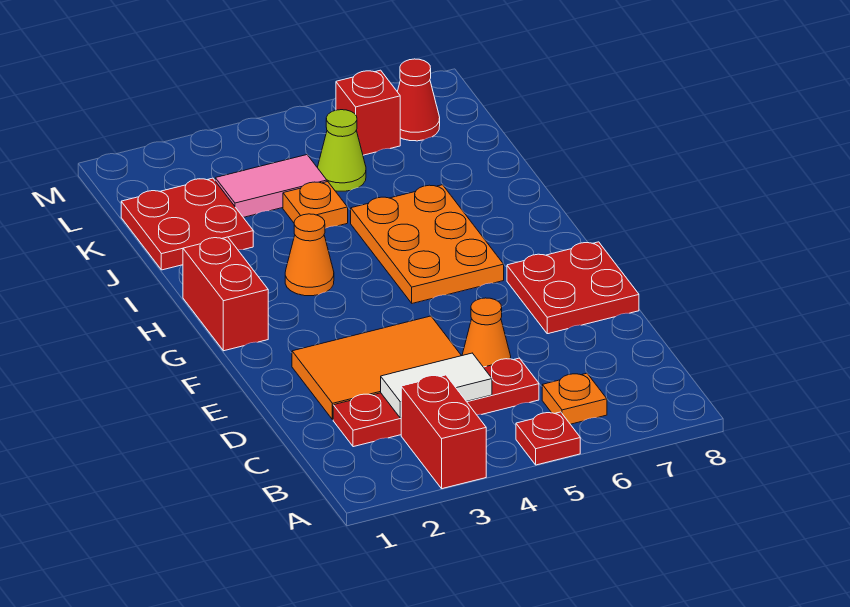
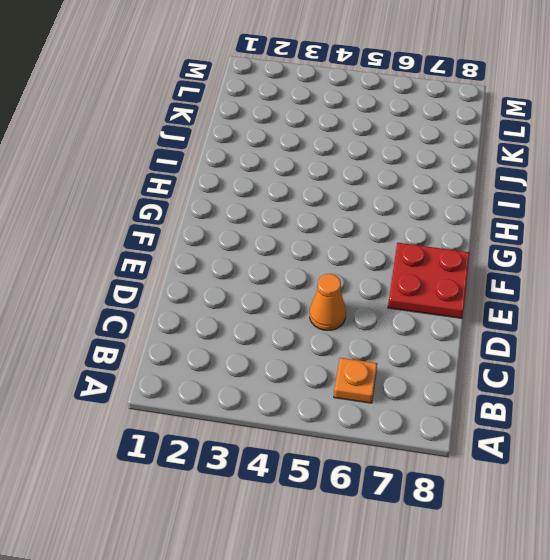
none -> red brick A3:B3 level 1
none -> red plate A5 level 1
none -> red plate C2:C5 level 1

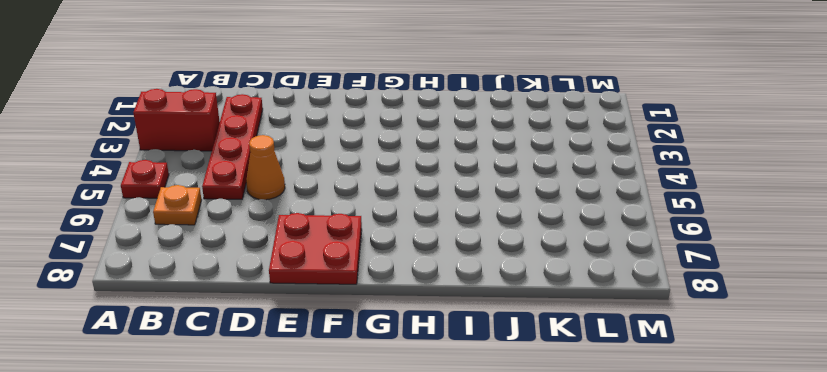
none -> orange tile D2:E4 level 1
none -> red brick G1:H1 level 1
none -> orange plate G5:I6 level 1

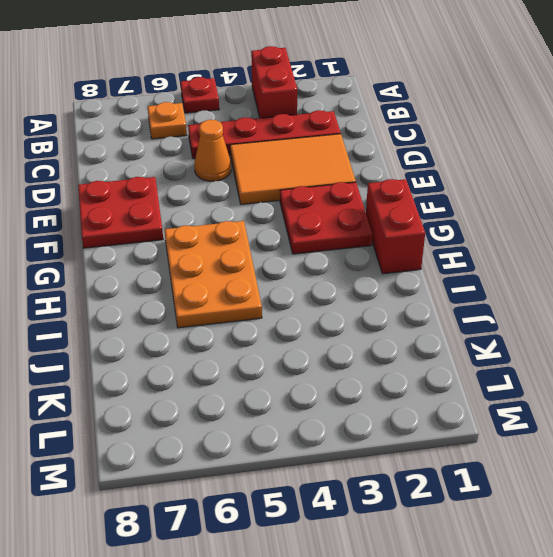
red plate F2:G3 level 1 -> red plate J1:K2 level 1
none -> orange cone H3 level 1
none -> orange plate J4 level 1
none -> pink tile K3:K4 level 1

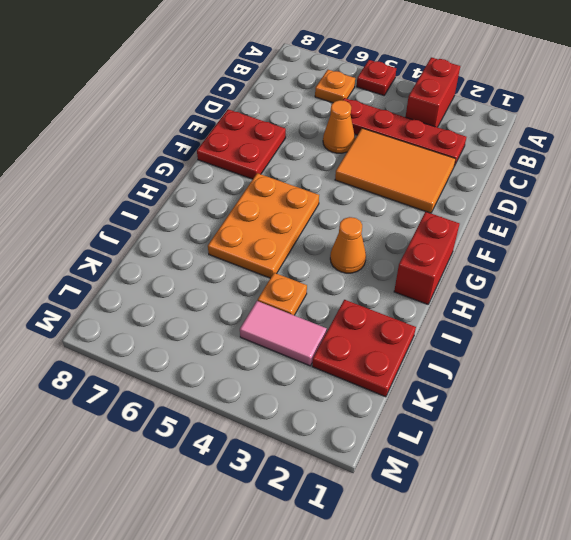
none -> lime cone K5 level 1
none -> red brick L6 level 1
none -> red cone L7 level 1

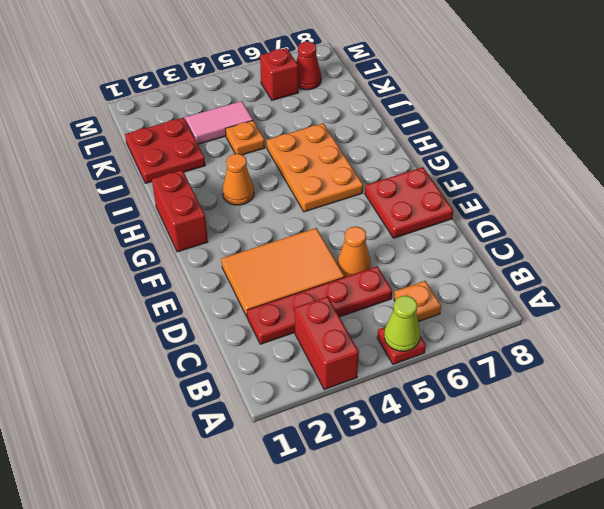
lime cone A5 level 2 -> lime cone K5 level 1
none -> white tile C3:C4 level 2

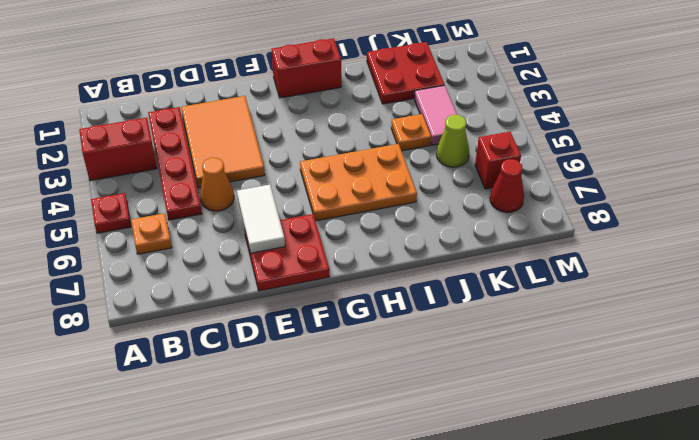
white tile E6:E7 level 2 -> white tile C3:C4 level 2
none -> orange cone H3 level 1

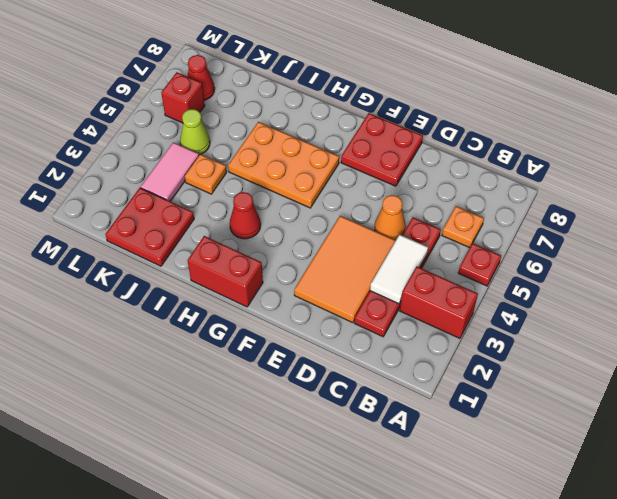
red cone H3 level 1 -> orange cone H3 level 1

